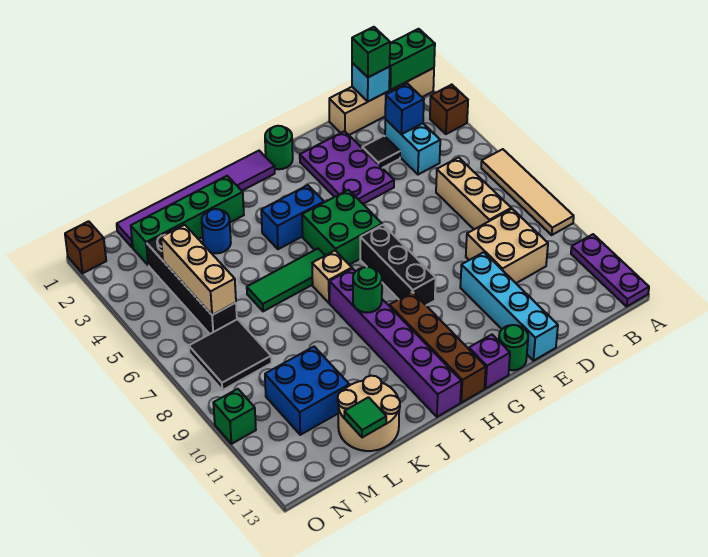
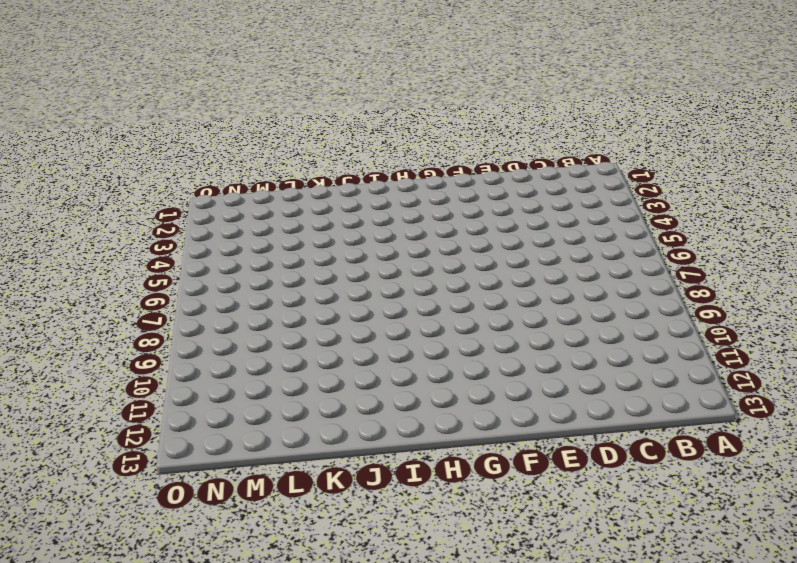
none -> tan brick A1:D1 level 1
none -> brown brick A3 level 1
none -> tan tile A6:A9 level 1
none -> purple plate A11:A13 level 1

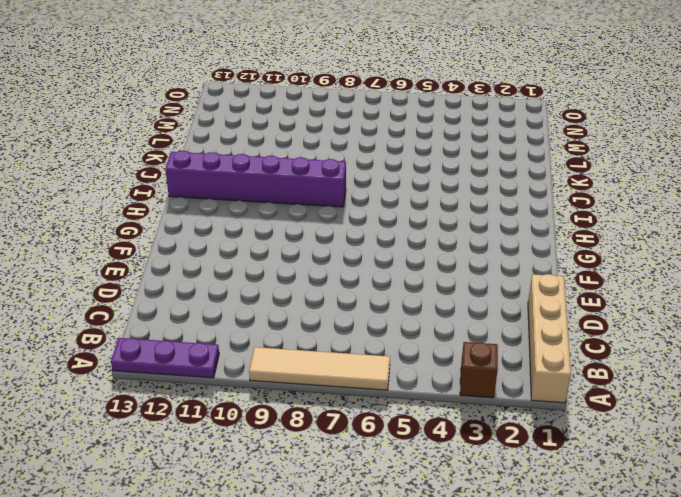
none -> cyan brick C3:C4 level 1
none -> tan brick C6:C8 level 1
none -> tan brick C9:D10 level 1
none -> black tile D3 level 1

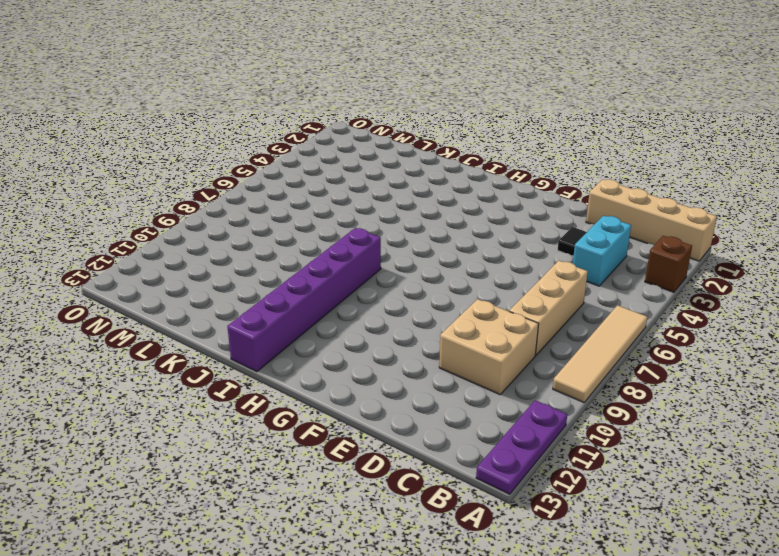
none -> purple plate E2:F4 level 1
none -> cyan brick E10:E13 level 1
none -> green round brick F13 level 1
none -> green round brick G1 level 1

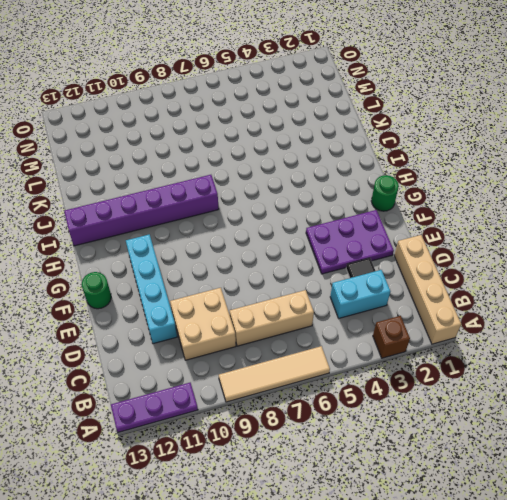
cyan brick D11:G11 level 1 -> cyan brick E10:E13 level 1
none -> green brick G5:H6 level 1
none -> black brick G7:G9 level 1
none -> purple brick G13 level 1
none -> purple tile H1:M1 level 1

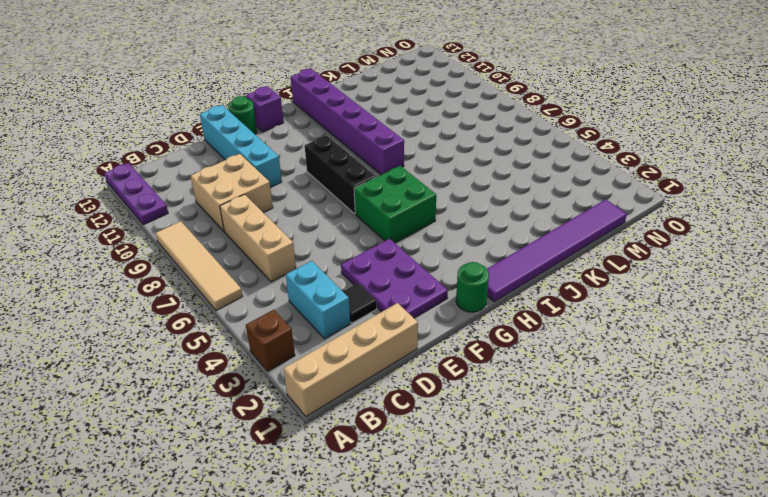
none -> blue brick H4:I4 level 1
none -> brown brick H10:H13 level 1
none -> green tile I6:K6 level 1
none -> tan brick I7 level 1

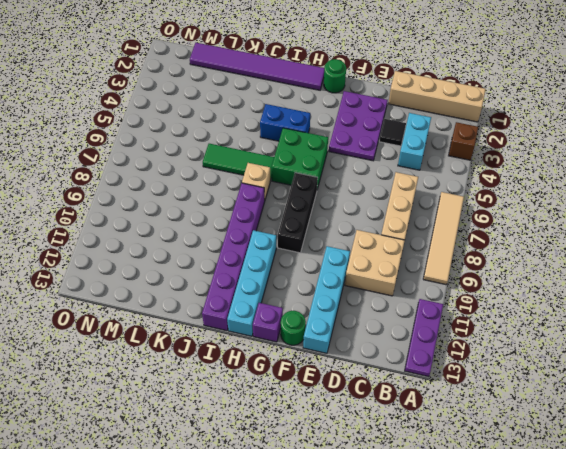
cyan brick H10:H13 level 1 -> brown brick H10:H13 level 1
none -> green brick J2:M2 level 1
none -> blue round brick K3 level 1
none -> tan round brick K12:L13 level 1
none -> blue brick L10:M11 level 1

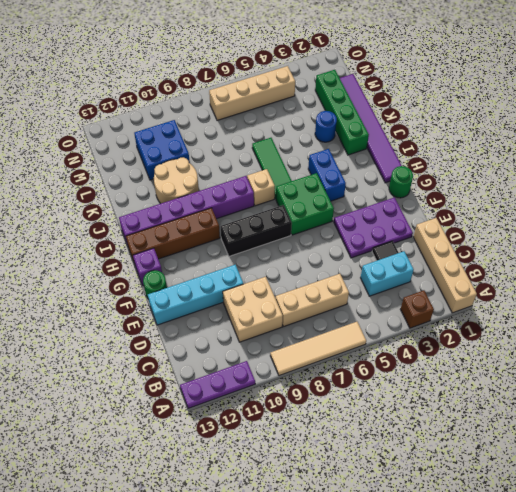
tan round brick J10:K11 level 1 -> tan round brick K12:L13 level 1
tan brick N4:N7 level 1 -> black tile M7:N8 level 1
none -> black brick M3:M6 level 1
none -> brown brick O1 level 1
none -> green brick O10 level 1
none -> green brick A1:B1 level 2

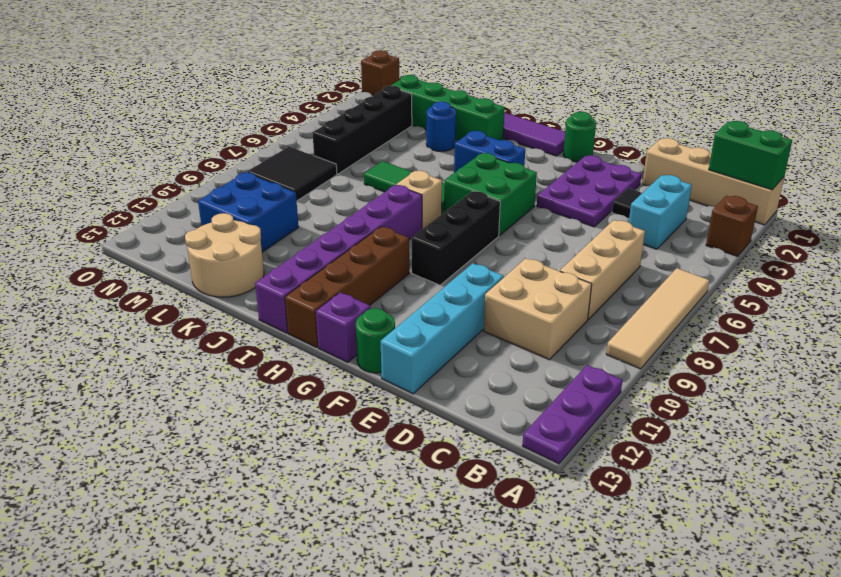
none -> green brick O10 level 1
none -> cyan brick C1 level 2
none -> blue brick C3 level 2
none -> green round brick I9 level 2

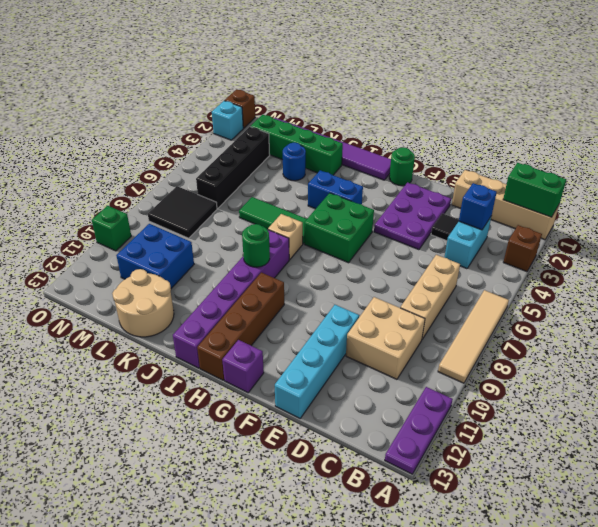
cyan brick O2 level 1 -> cyan brick C1 level 2
none -> green round brick F13 level 1
none -> black brick G7:G9 level 1
none -> green tile L13 level 2
none -> tan brick M4:M6 level 2

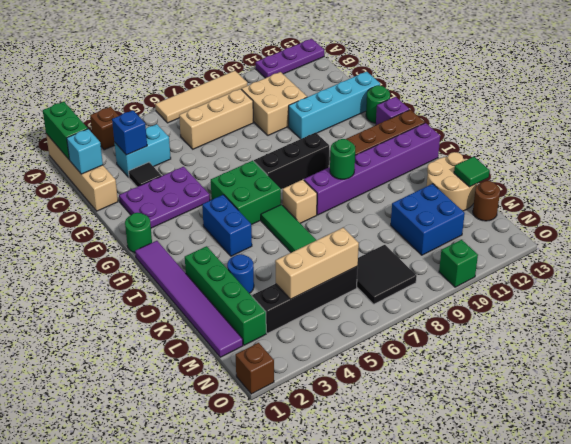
brown round brick M13 level 1 -> none
none -> green brick C1 level 3

